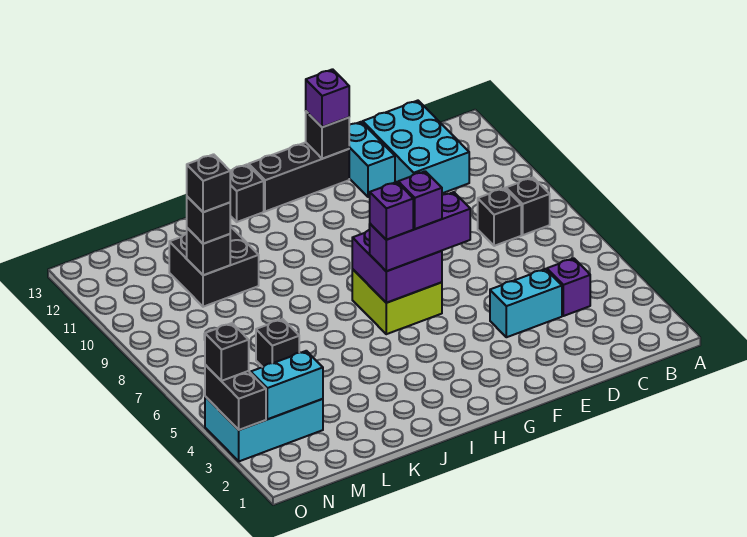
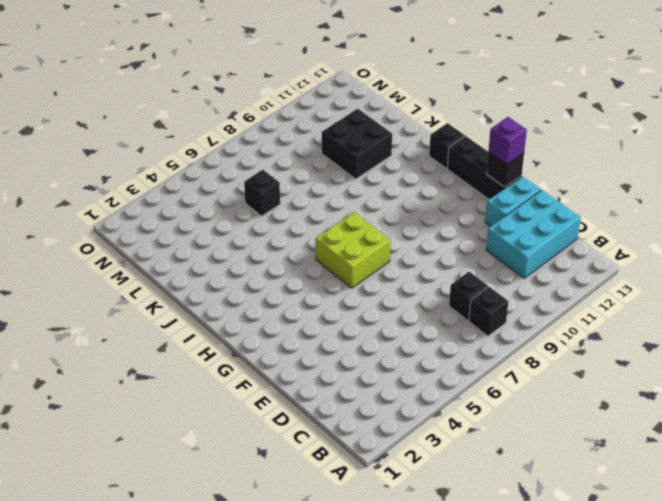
none -> purple brick C4 level 1
none -> cyan brick D4:E4 level 1
none -> cyan brick M3:O4 level 1

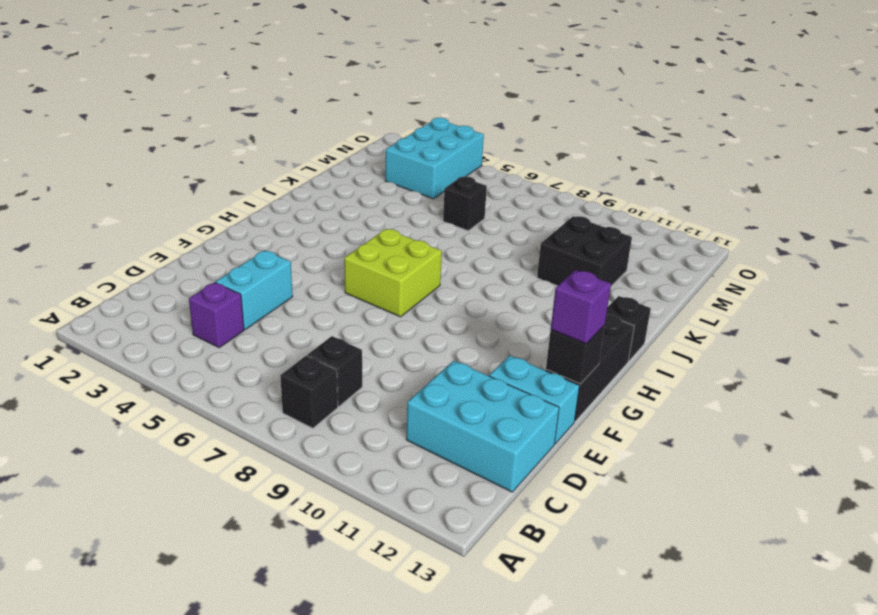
none -> purple brick G6:H7 level 2
none -> black brick L10 level 2
none -> cyan brick M3:N3 level 2

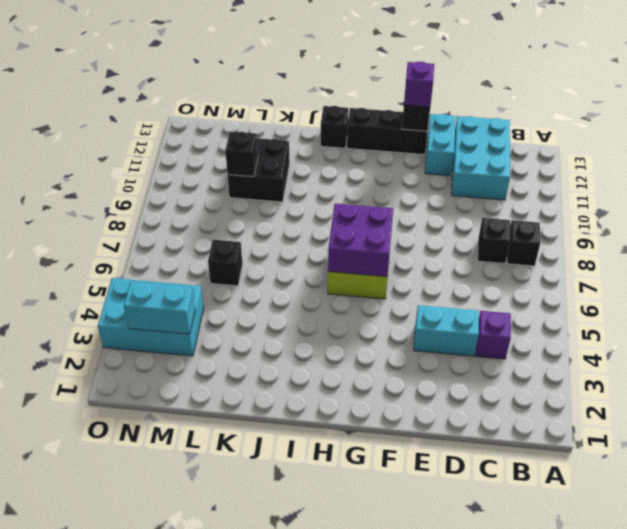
none -> black brick O3:O4 level 2
none -> purple brick F6:H6 level 3
none -> black brick L10 level 3

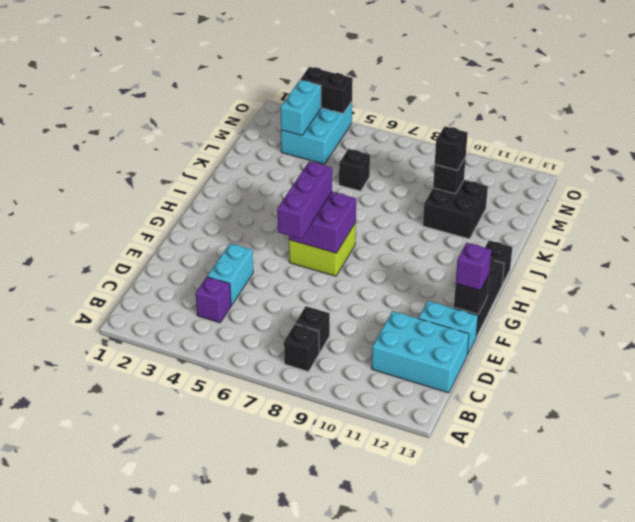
none -> black brick O4 level 3
none -> purple brick G6 level 4
none -> purple brick H6 level 4

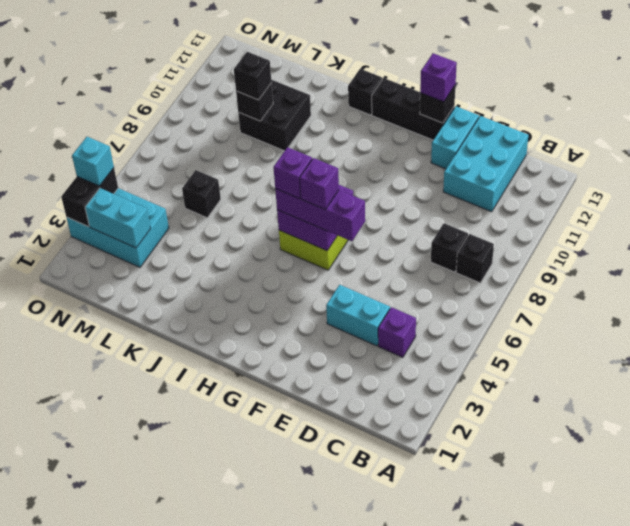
cyan brick O4 level 3 -> black brick O4 level 3
none -> black brick L10 level 4

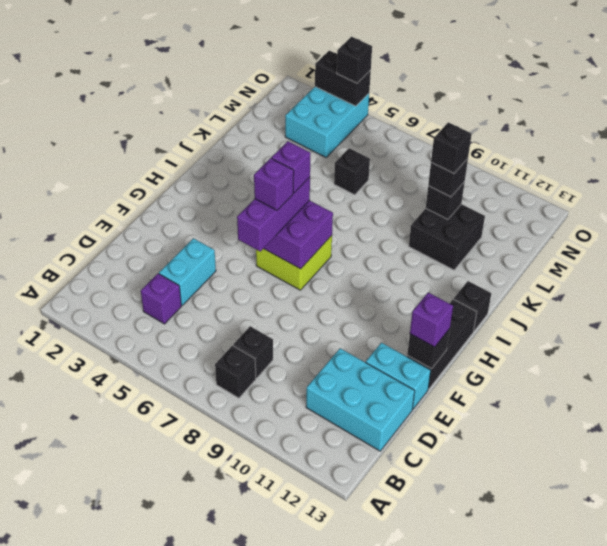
none -> cyan brick M3:N3 level 2

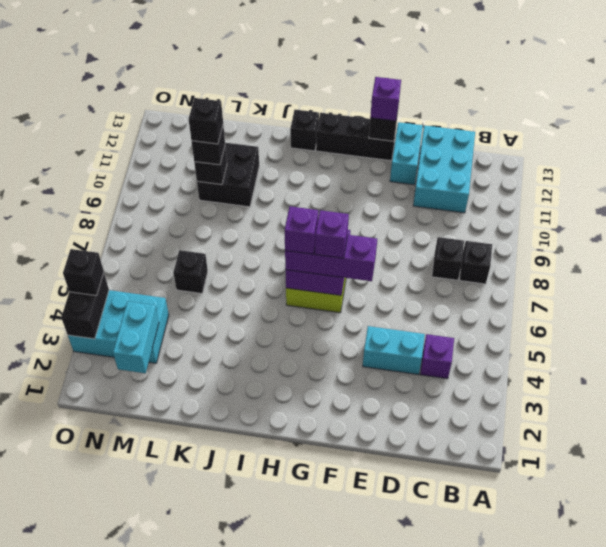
cyan brick M2:M3 level 2 -> cyan brick M3:N3 level 2

